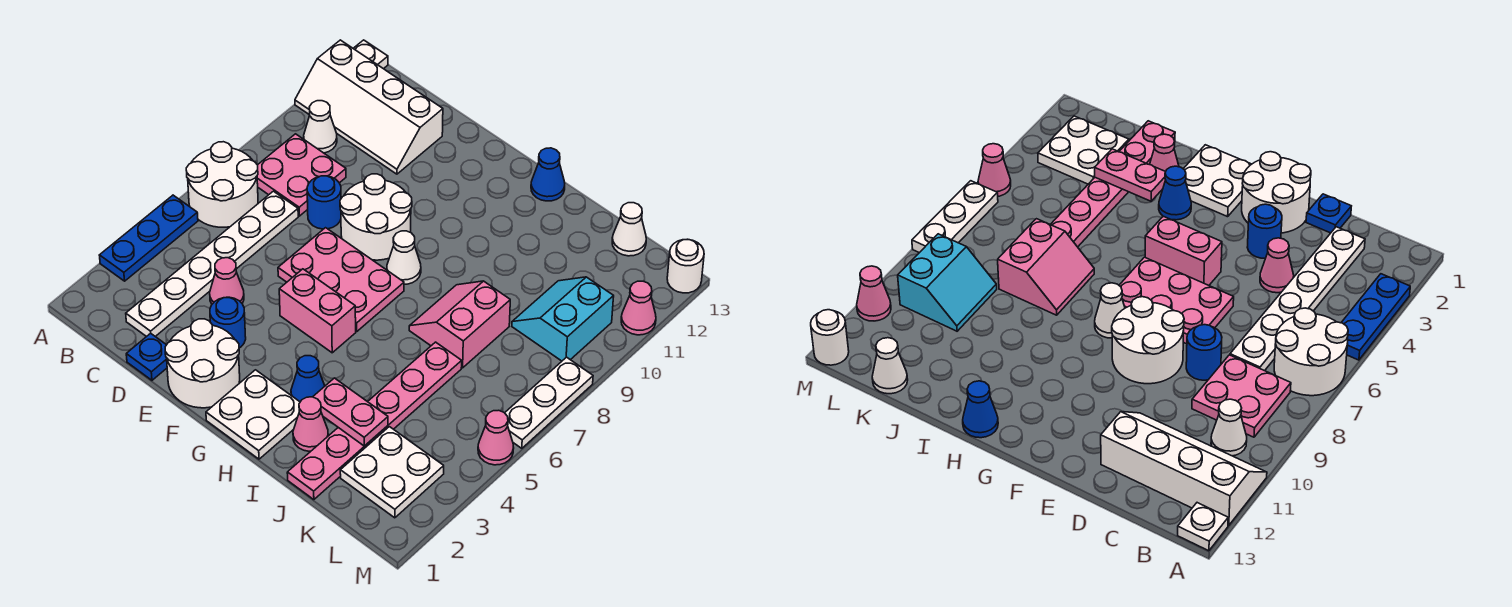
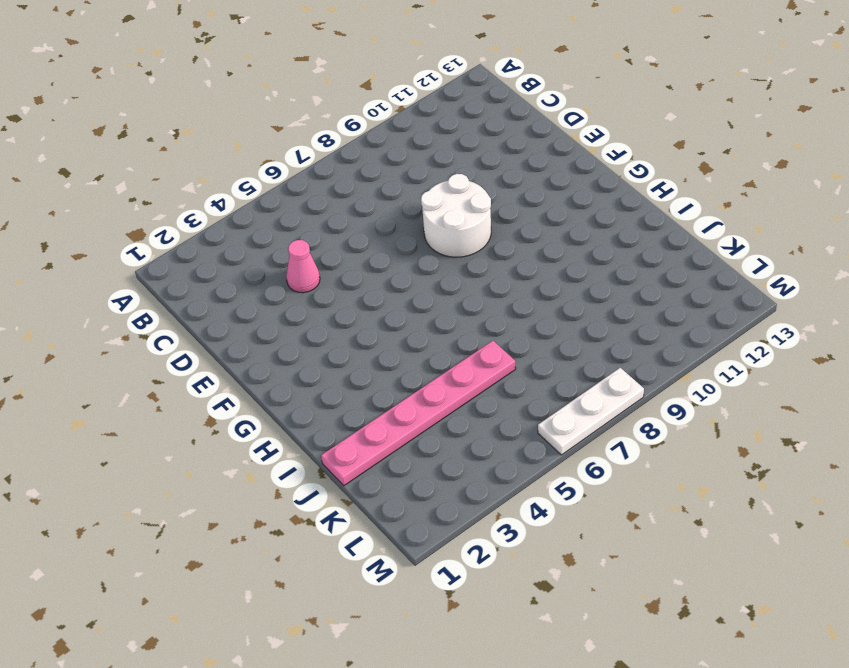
none -> blue plate A3:A5 level 1
none -> white round brick A6:B7 level 1
none -> white slope A11:D12 level 1 top 12
none -> white plate A13 level 1

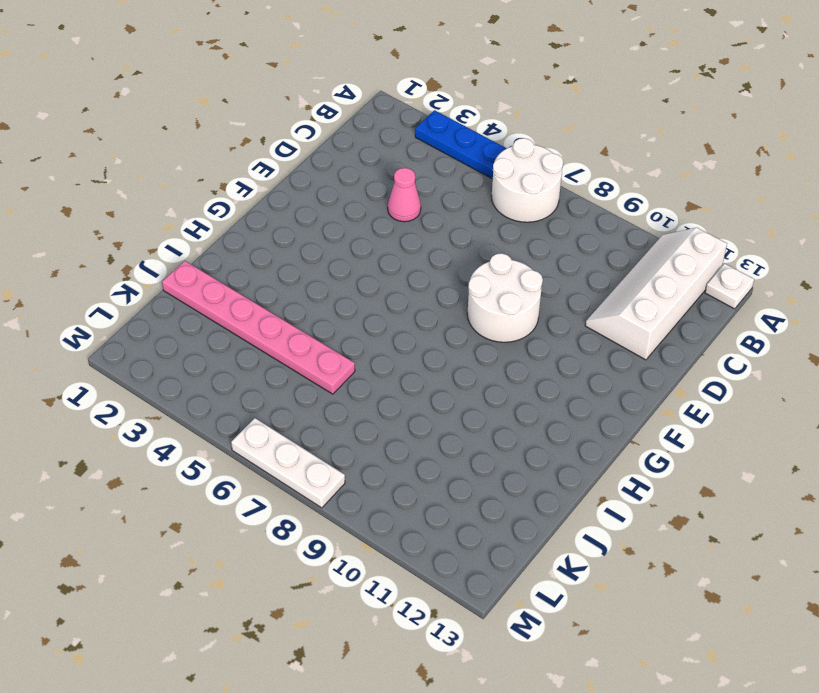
none -> pink plate B8:C9 level 1
none -> white cone B10 level 1
none -> white plate C2:C7 level 1
none -> blue plate D1 level 1

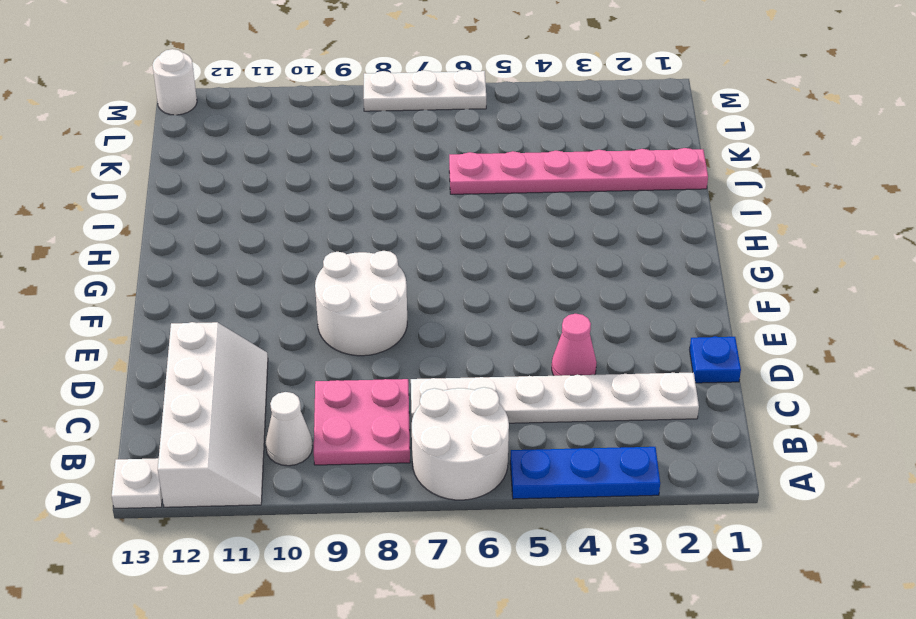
none -> blue round brick D8 level 1
none -> white round brick E1:F2 level 1
none -> blue round brick E3 level 1
none -> pink plate E6:G7 level 1

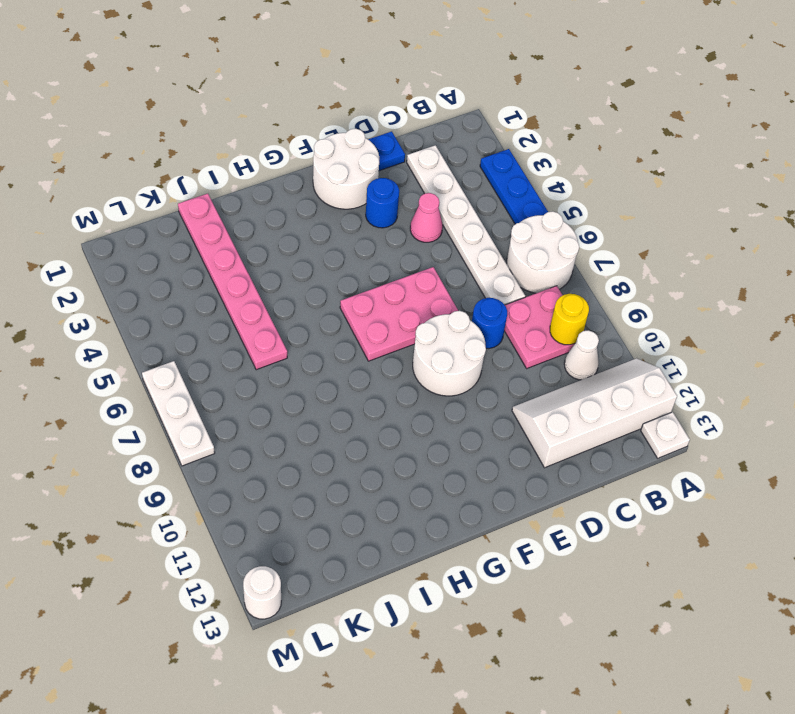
yellow round brick B9 level 2 -> none
none -> pink brick F5:G5 level 1
none -> white plate G1:H2 level 1
none -> white cone G8 level 1
none -> blue cone H3 level 1

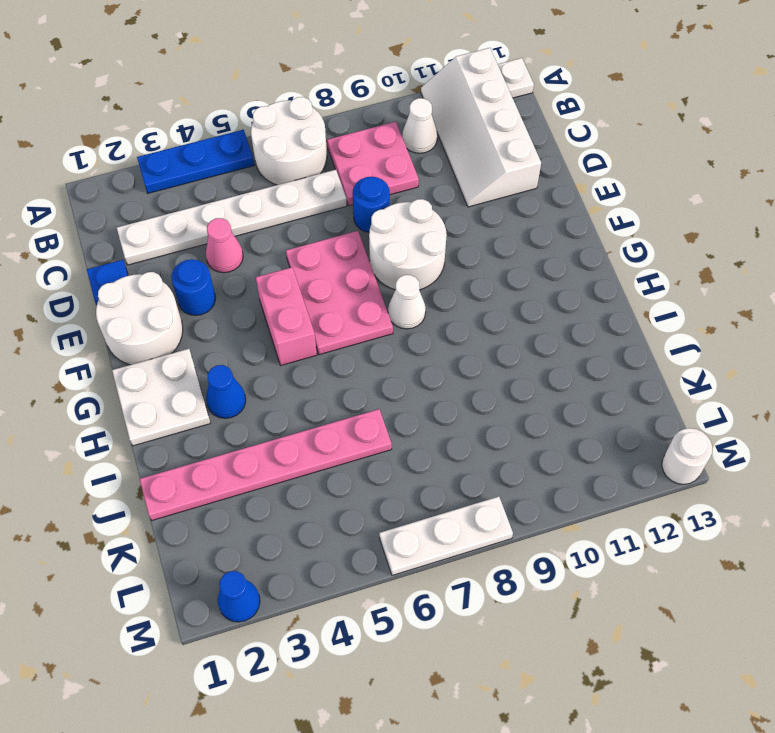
blue cone M2 level 1 -> blue cone H13 level 1
none -> pink cone I2 level 1
none -> pink slope I7:J8 level 1 top J
none -> white plate K2:L3 level 1
none -> cyan slope K9:L10 level 1 top L

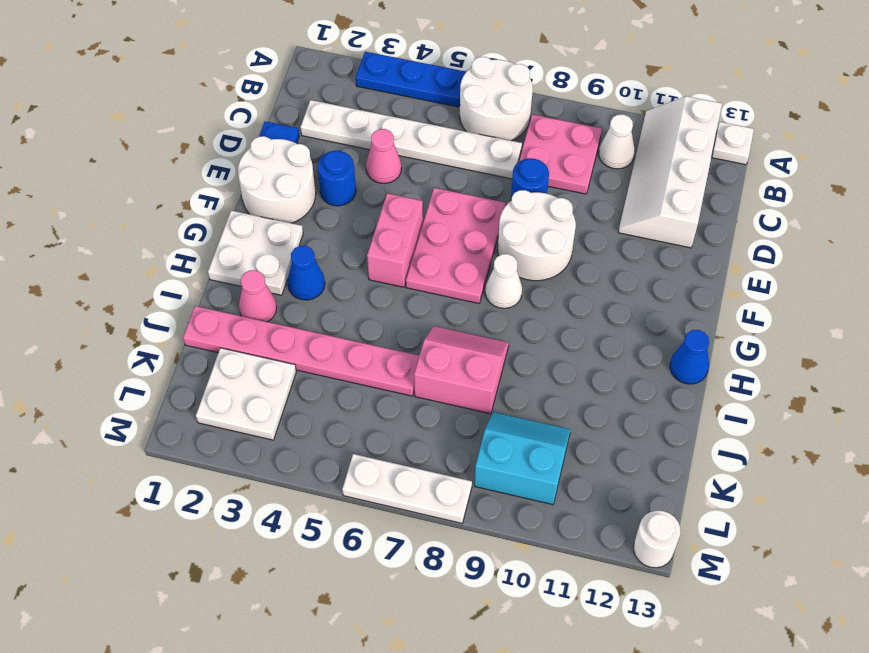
none -> white cone K13 level 1
none -> pink cone M5 level 1
none -> pink cone M11 level 1
none -> pink plate I3:J3 level 2

